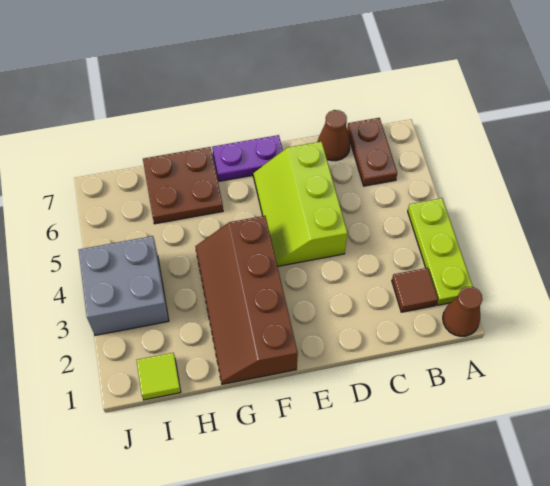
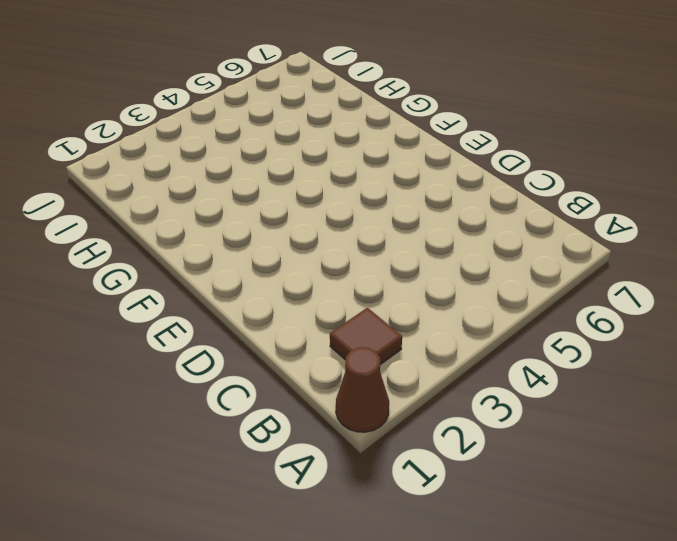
none -> lime plate A2:A4 level 1
none -> brown plate B6:B7 level 1

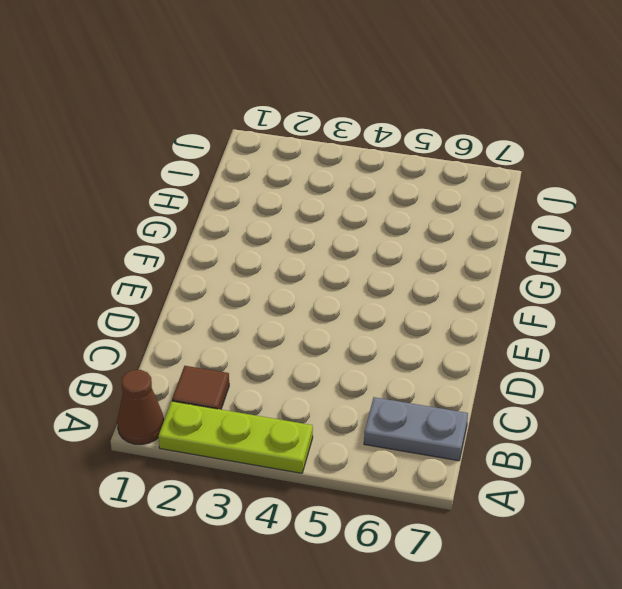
grey plate B6:B7 level 1 -> brown plate B6:B7 level 1
none -> brown cone C7 level 1
none -> lime slope D4:E6 level 1 top D

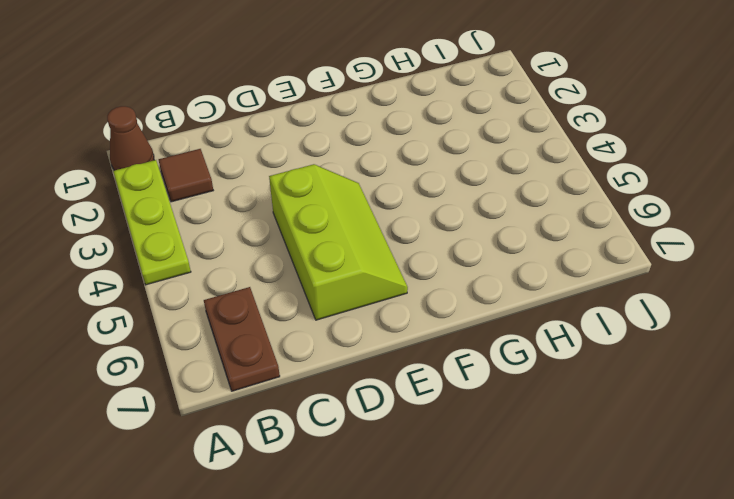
none -> brown cone C7 level 1
none -> purple plate E7:F7 level 1

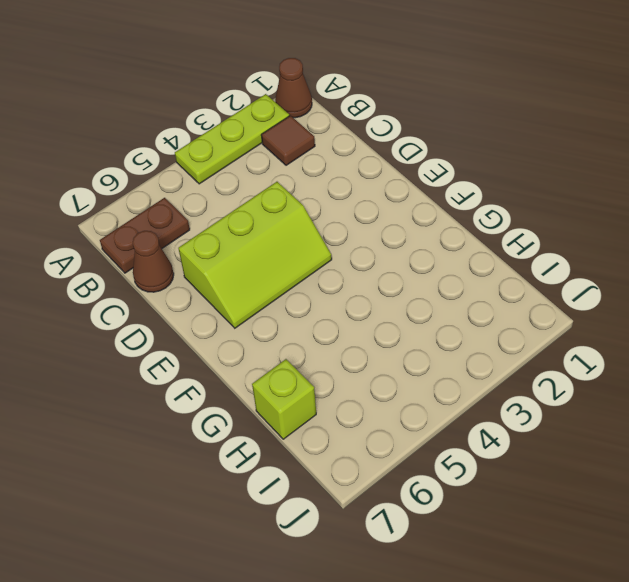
lime brick H7 level 1 -> brown plate G6:H7 level 1
none -> purple plate E7:F7 level 1
none -> brown slope F1:G4 level 1 top F

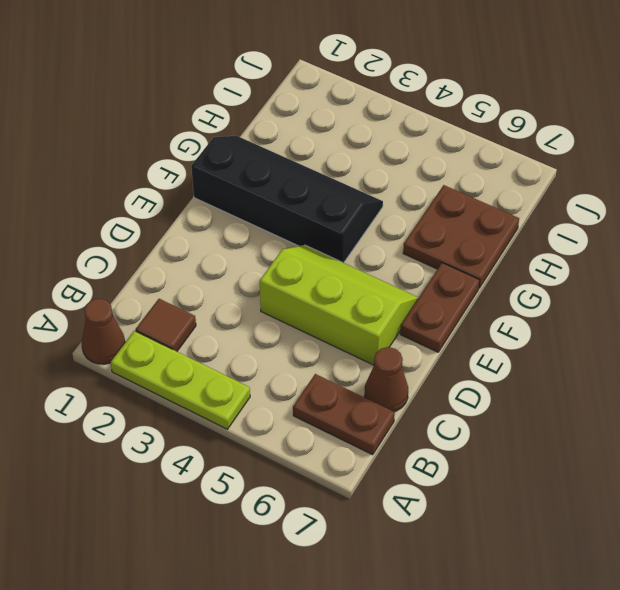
brown plate E7:F7 level 1 -> purple plate E7:F7 level 1
black slope F1:G4 level 1 top F -> brown slope F1:G4 level 1 top F
none -> lime tile I1 level 1
none -> grey brick I3:J4 level 1

